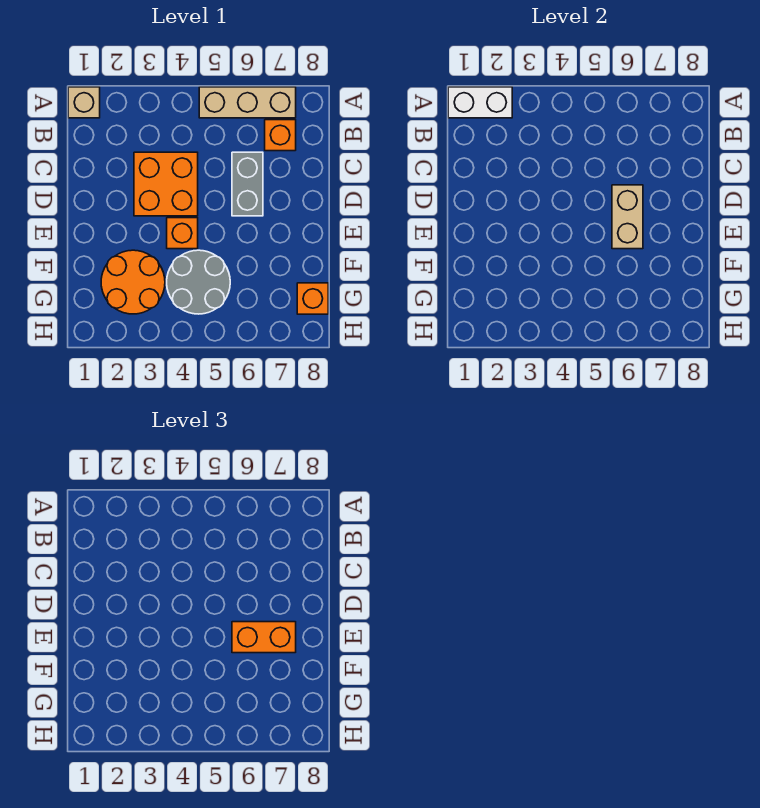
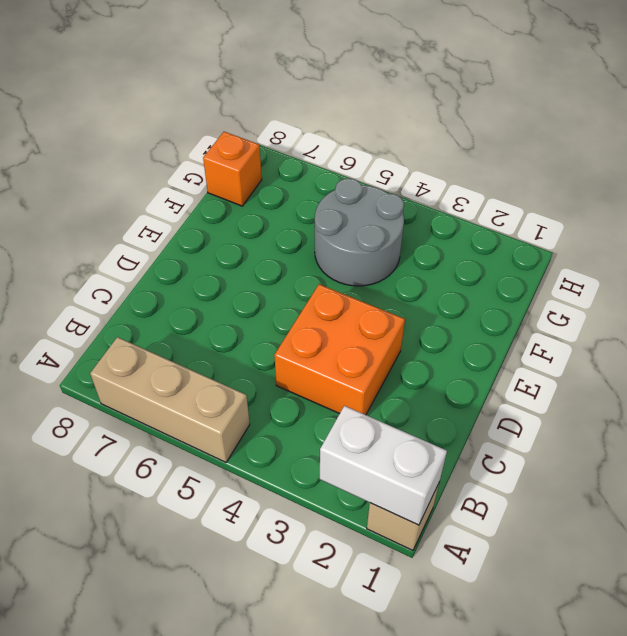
none -> orange brick B7 level 1
none -> grey brick C6:D6 level 1
none -> orange brick E4 level 1

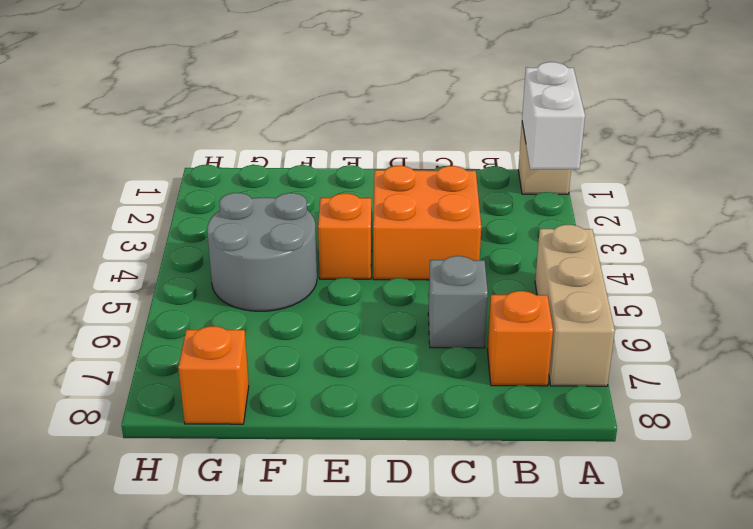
grey brick C6 level 1 -> grey brick C6:D6 level 1
none -> orange round brick F2:G3 level 1
none -> tan brick D6:E6 level 2
none -> orange brick E6:E7 level 3

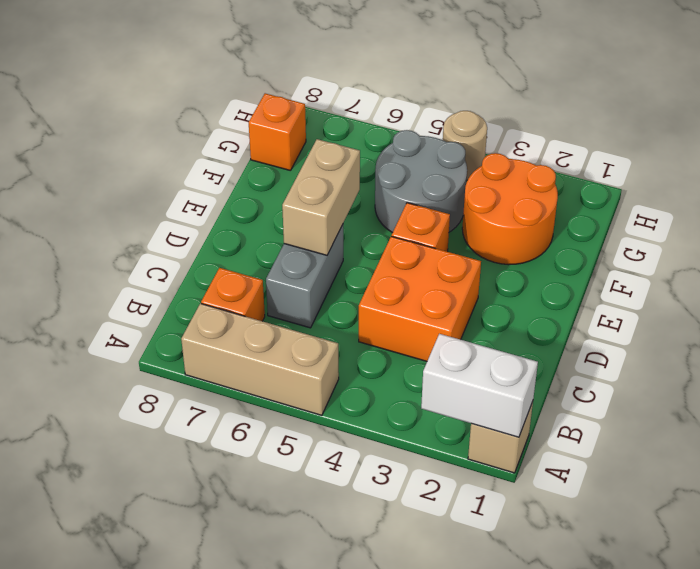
tan round brick H4 level 1 -> none
none -> orange brick E6:E7 level 3

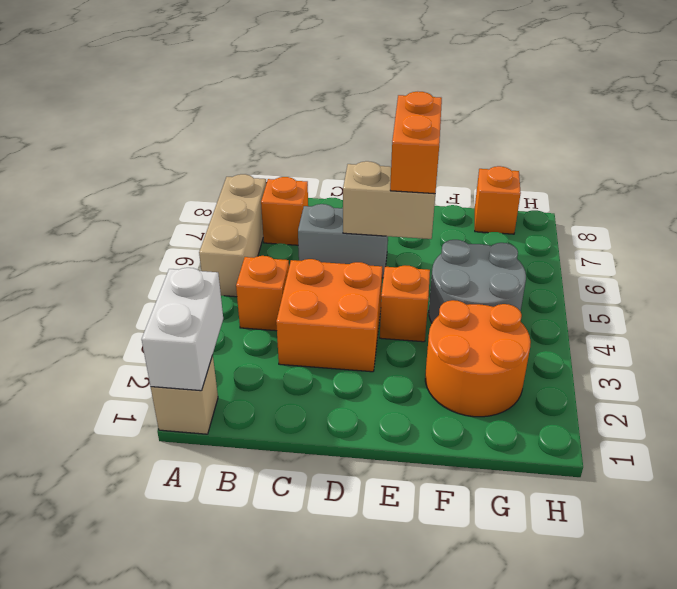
orange brick B4 level 1 -> none

